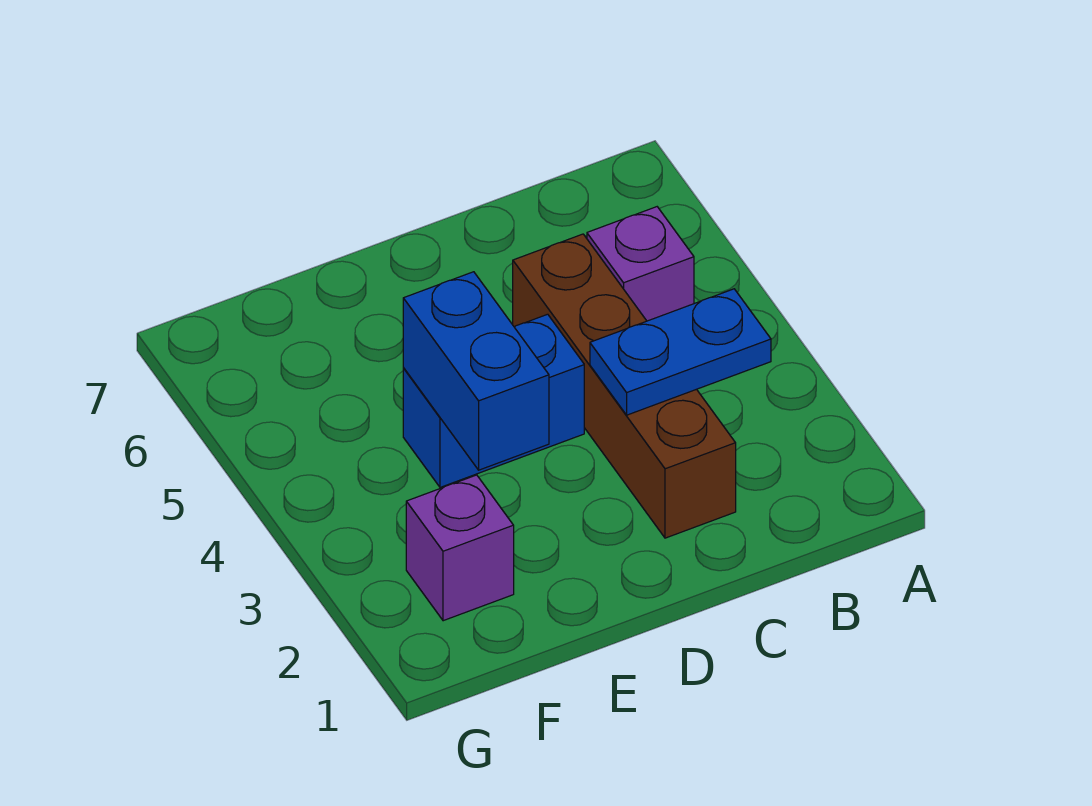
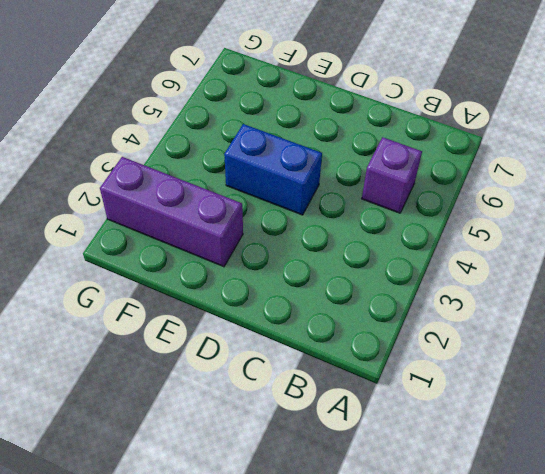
purple brick E2:G2 level 1 -> purple brick F2 level 1
none -> brown brick C2:C5 level 1
none -> blue plate B3:C3 level 2

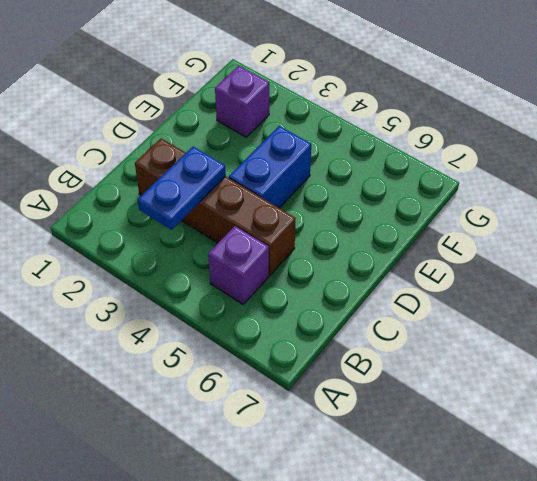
none -> blue brick E3:E4 level 2

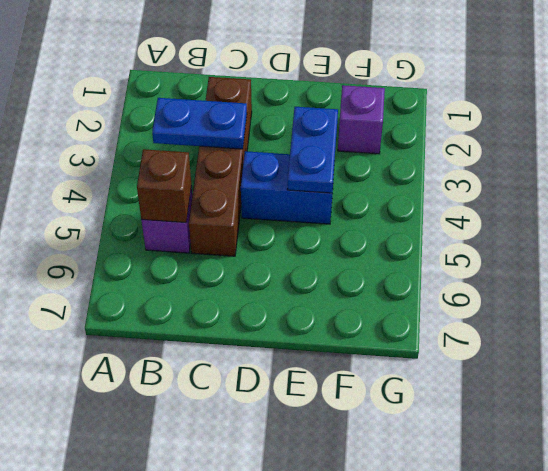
brown brick B5 level 2 -> none
blue plate E3:E4 level 2 -> blue brick E3:E4 level 2

